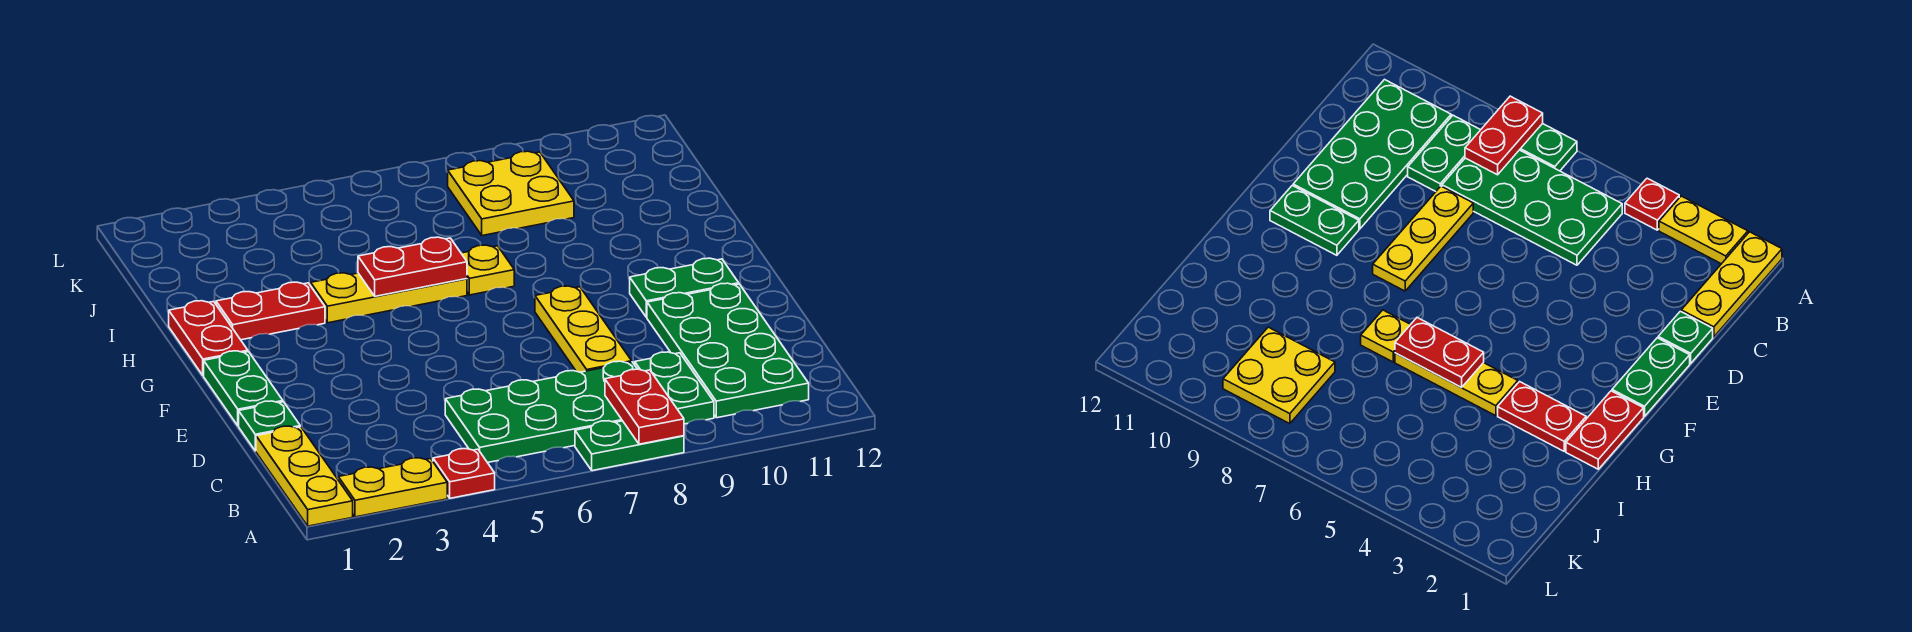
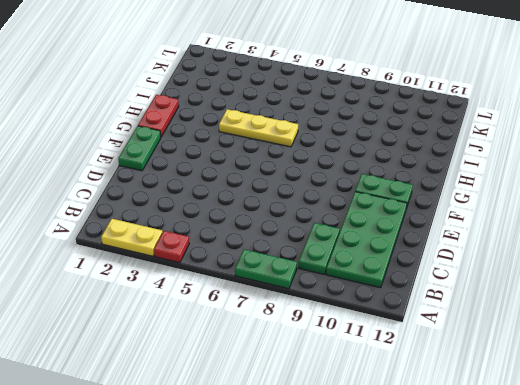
none -> yellow plate A1:C1 level 1
none -> green plate B5:C8 level 1
none -> green plate D1 level 1

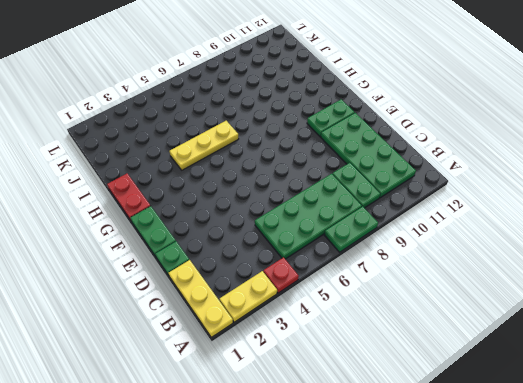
none -> yellow plate D8:F8 level 1
none -> red plate H2:H3 level 1
none -> yellow plate H7 level 1

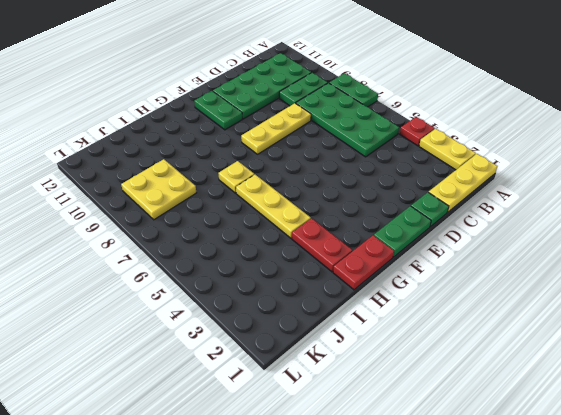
none -> red plate A8:B8 level 2
none -> red plate H5:H6 level 2

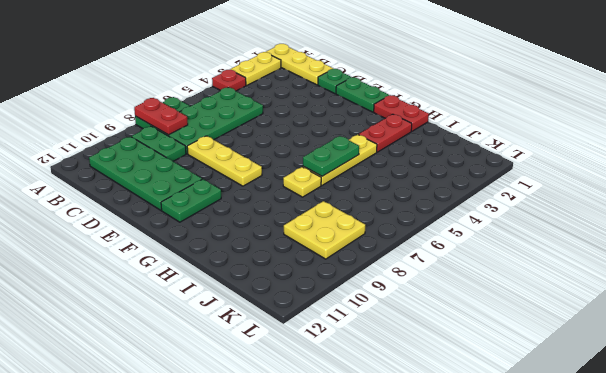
green plate H5:H6 level 2 -> red plate H5:H6 level 2

